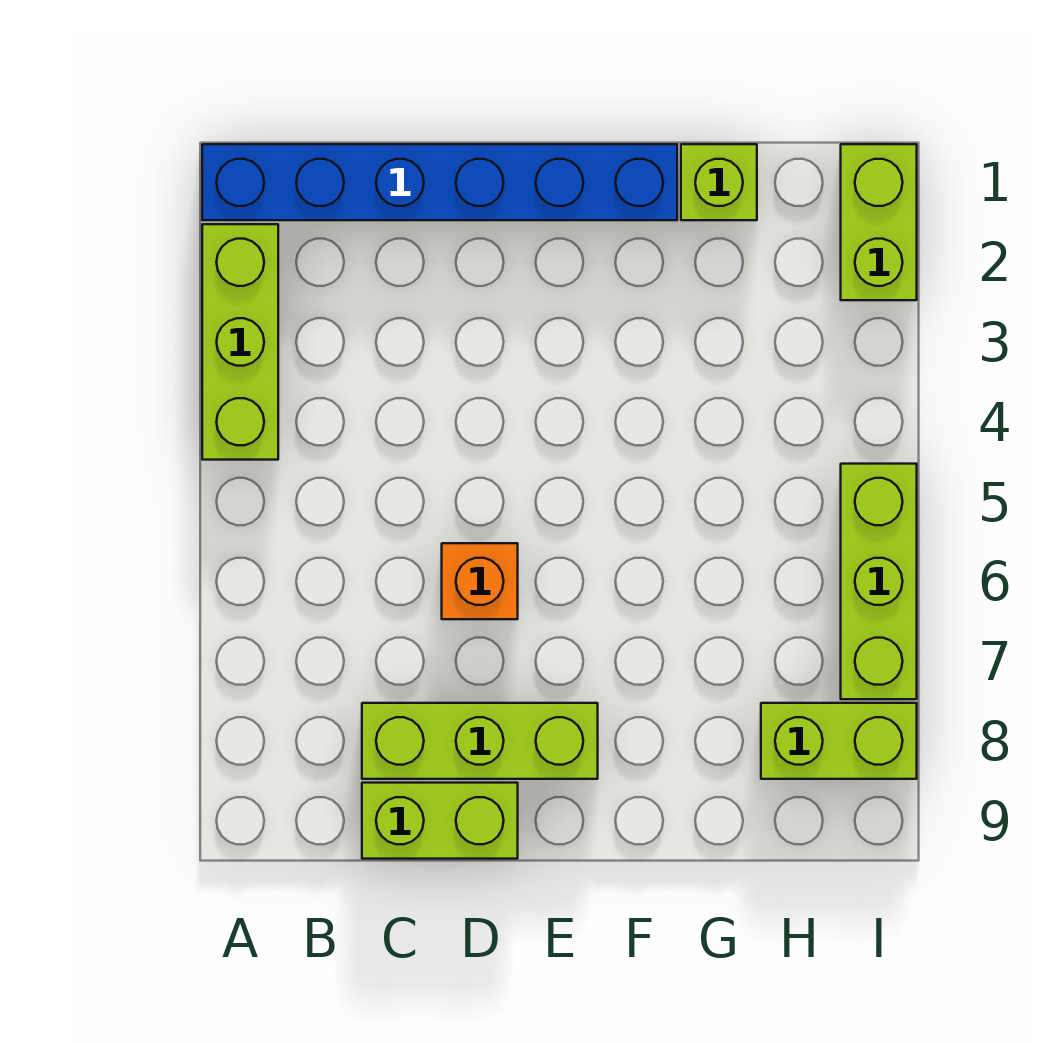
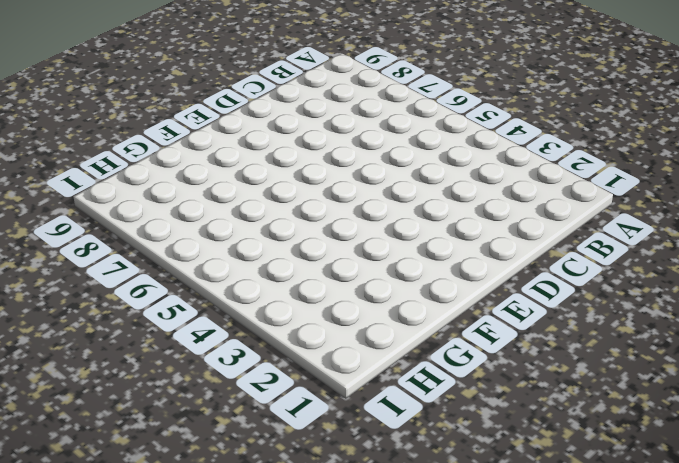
none -> blue brick A1:F1 level 1
none -> lime brick A2:A4 level 1

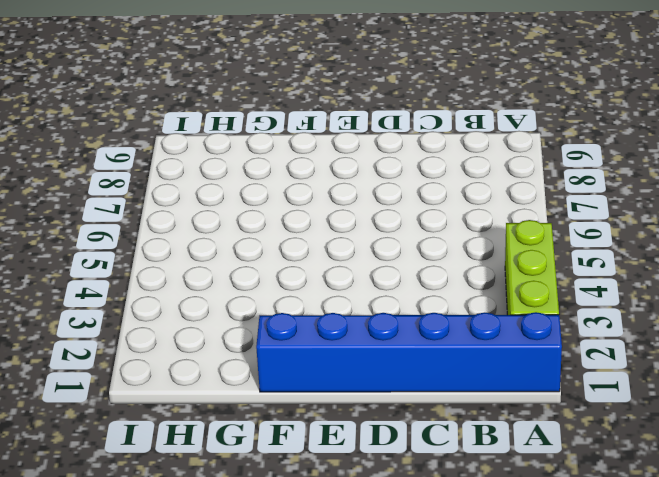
none -> lime brick C8:E8 level 1
none -> lime brick C9:D9 level 1

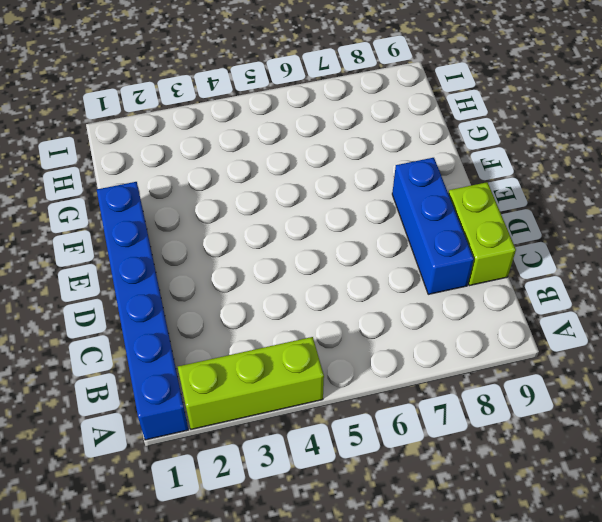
blue brick C8:E8 level 1 -> lime brick C8:E8 level 1
none -> orange brick D6 level 1
none -> lime brick G1 level 1

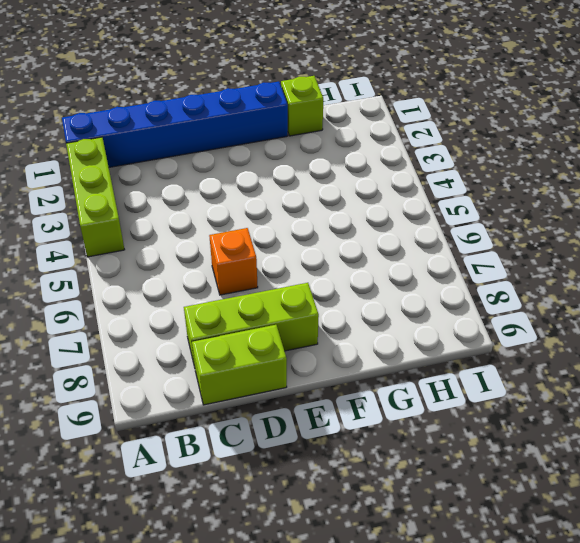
none -> lime brick H8:I8 level 1
none -> lime brick I1:I2 level 1

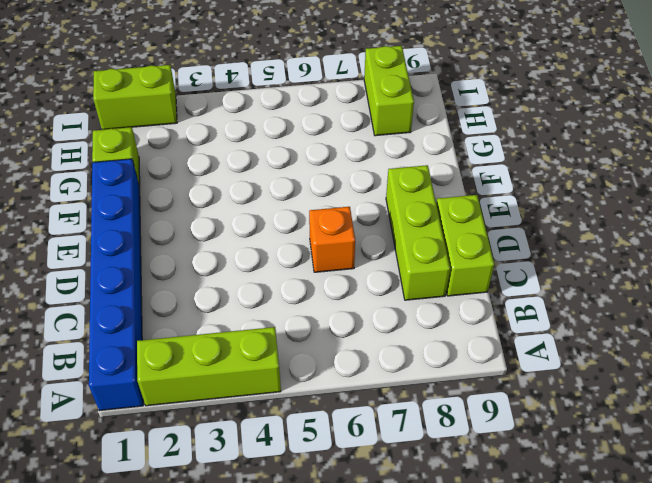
none -> lime brick I5:I7 level 1

